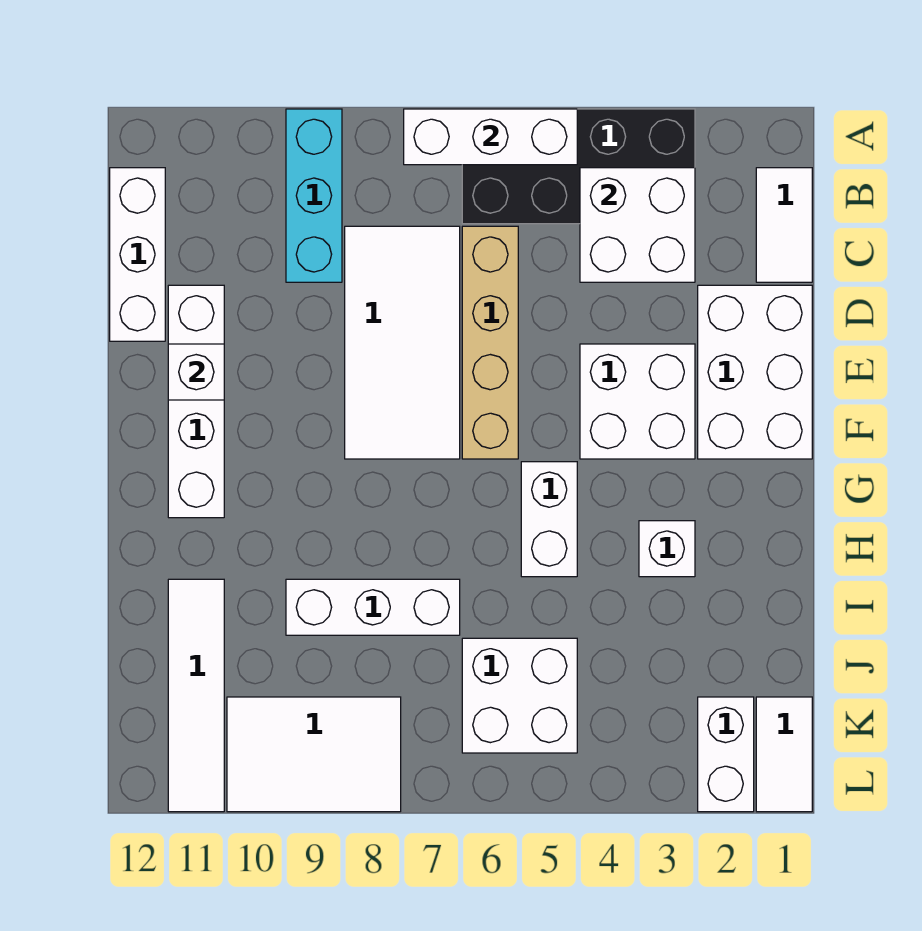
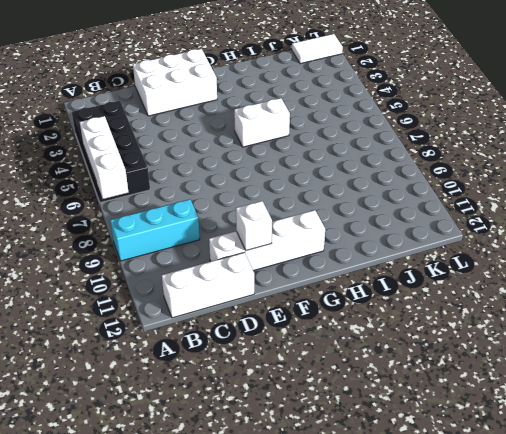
none -> white tile B1:C1 level 1
none -> tan brick C6:F6 level 1
none -> white tile C7:F8 level 1

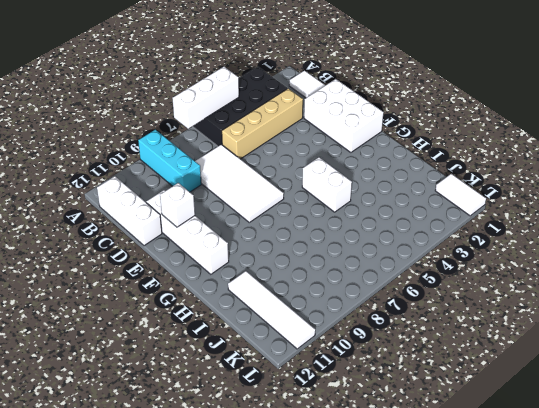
tan brick C3:C6 level 1 -> tan brick C6:F6 level 1
none -> white brick E3:F4 level 1
none -> white brick H3 level 1
none -> white brick I7:I9 level 1

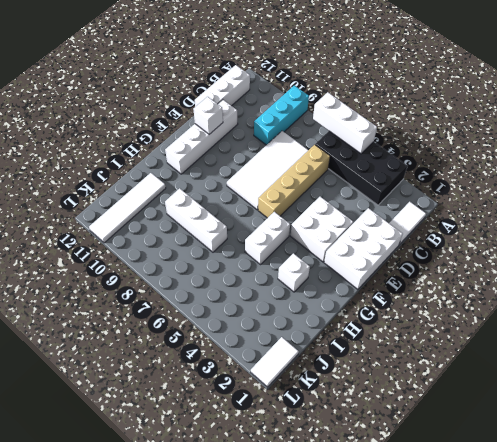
none -> white brick J5:K6 level 1
none -> white brick K2:L2 level 1
none -> white tile K8:L10 level 1

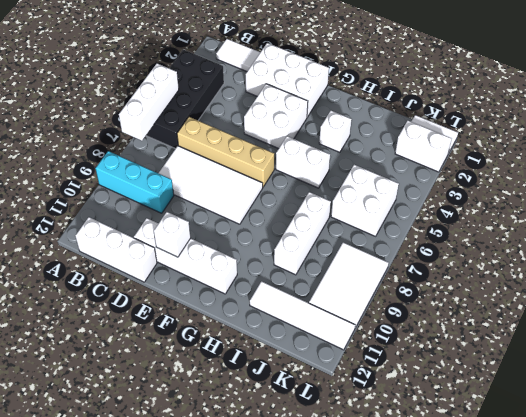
none -> white brick B3:C4 level 2

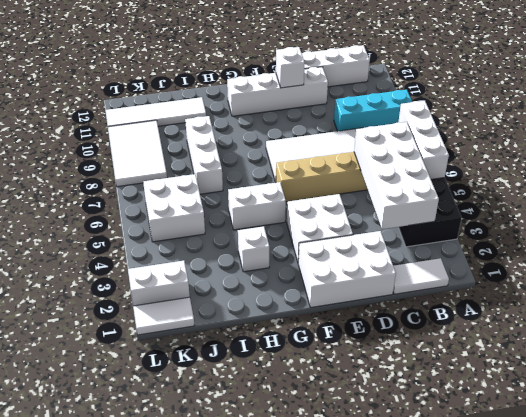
white brick B3:C6 level 2 -> white brick B3:C4 level 2

